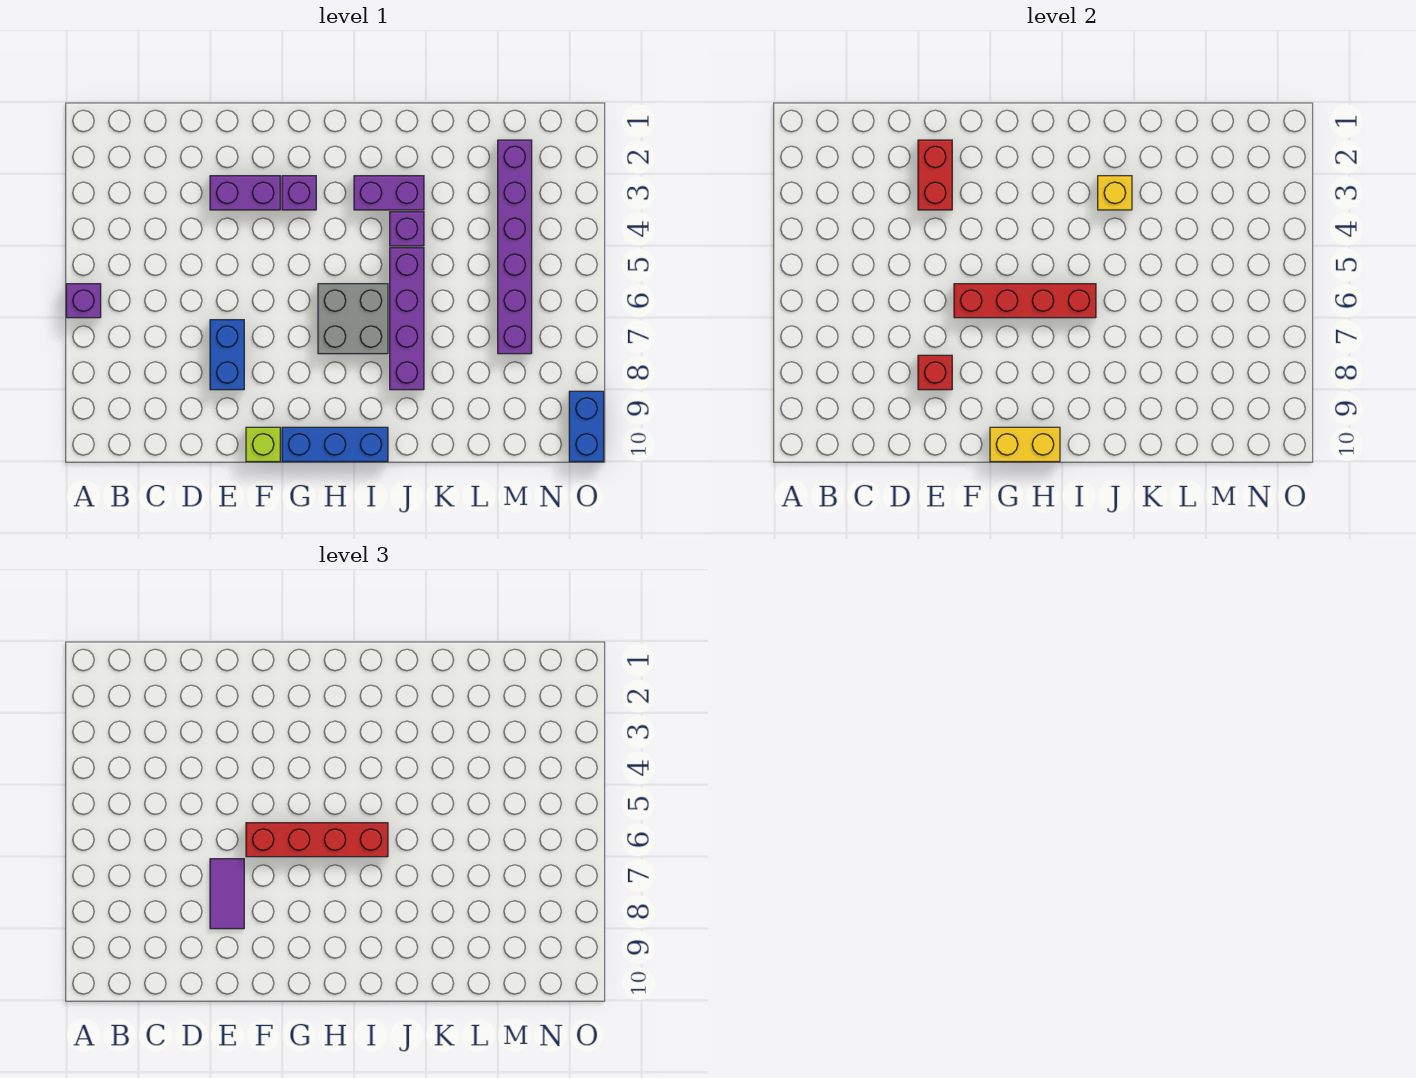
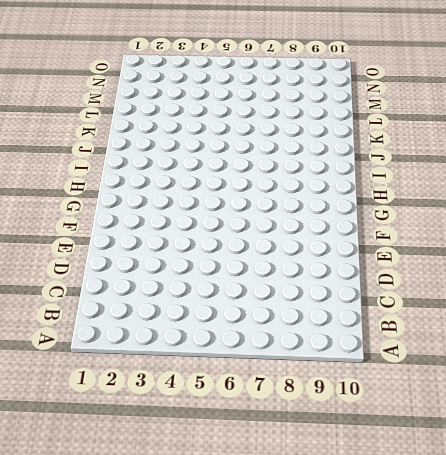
none -> purple brick A6 level 1
none -> purple brick E3:F3 level 1
none -> blue brick E7:E8 level 1

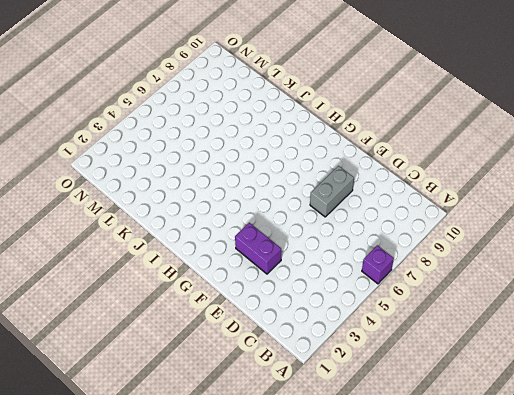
grey brick E7:E8 level 1 -> blue brick E7:E8 level 1
none -> lime brick F10 level 1
none -> purple brick G3 level 1
none -> blue brick G10:I10 level 1

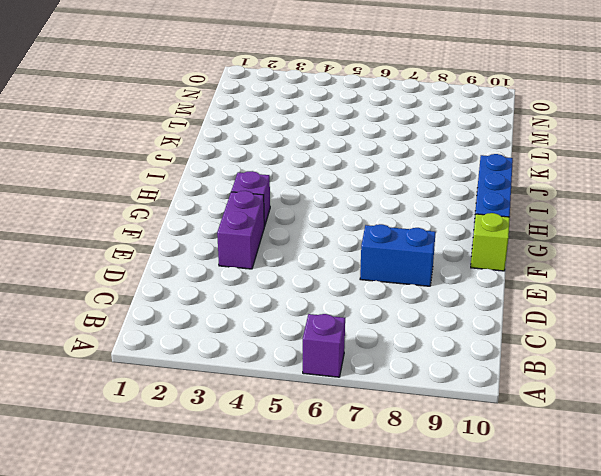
none -> grey brick H6:I7 level 1
none -> purple brick I3:J3 level 1
none -> purple brick J4 level 1

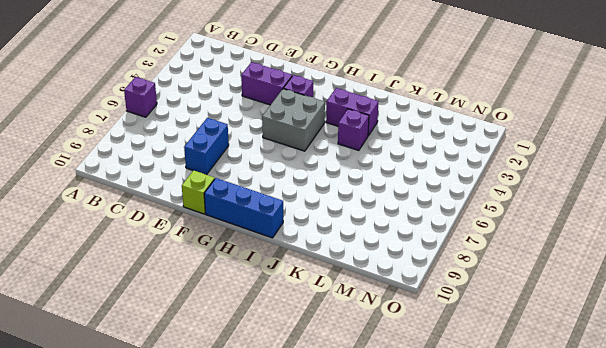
grey brick G4:H5 level 1 -> grey brick H6:I7 level 1
none -> purple brick J5:J8 level 1
none -> purple brick M2:M7 level 1
none -> blue brick O9:O10 level 1

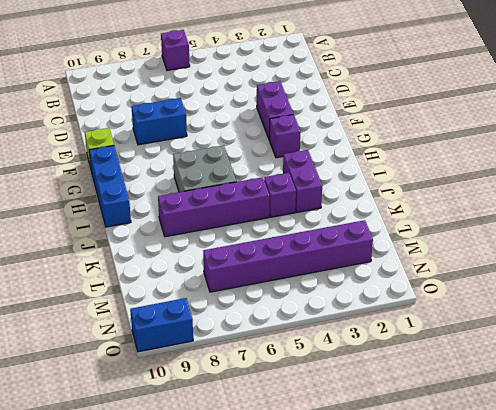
none -> red brick E2:E3 level 2
none -> red brick E8 level 2
none -> red brick F6:I6 level 2

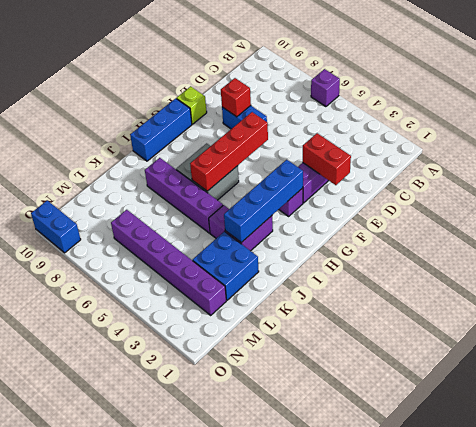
blue brick G3:J3 level 2 -> yellow brick J3 level 2
blue brick K2:L3 level 1 -> none
none -> yellow brick G10:H10 level 2
none -> purple tile E7:E8 level 3
none -> red brick F6:I6 level 3

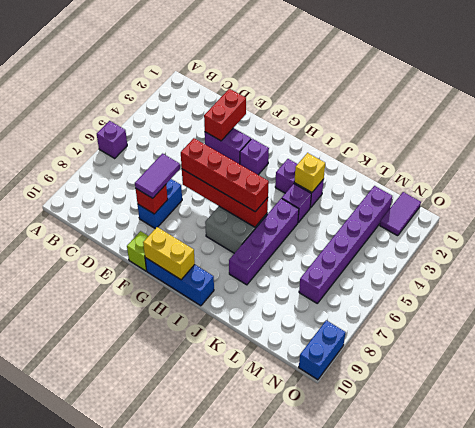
purple tile N1:N2 level 1 -> none

